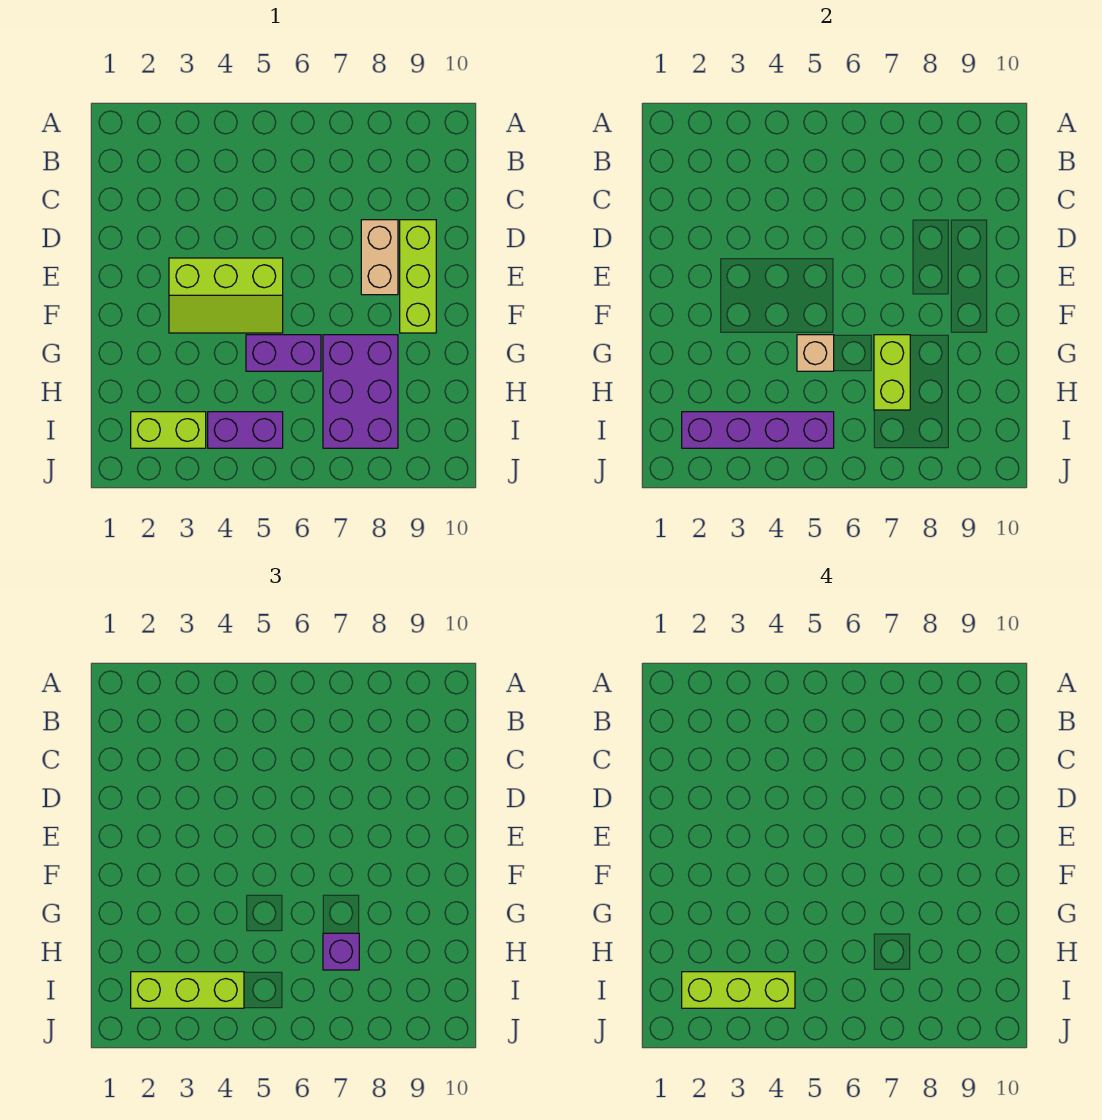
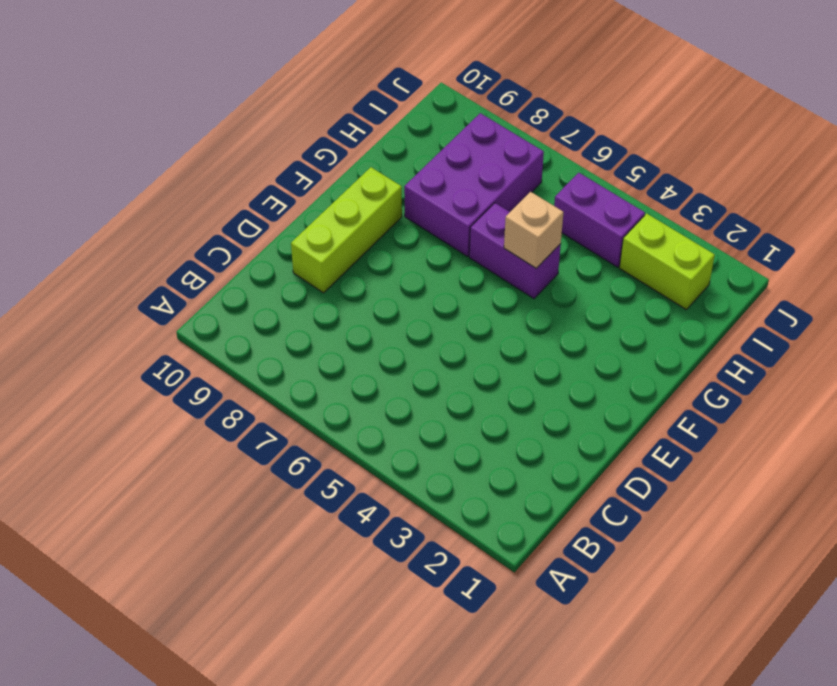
none -> tan brick D8:E8 level 1
none -> lime slope E3:F5 level 1 top E
none -> lime brick G7:H7 level 2

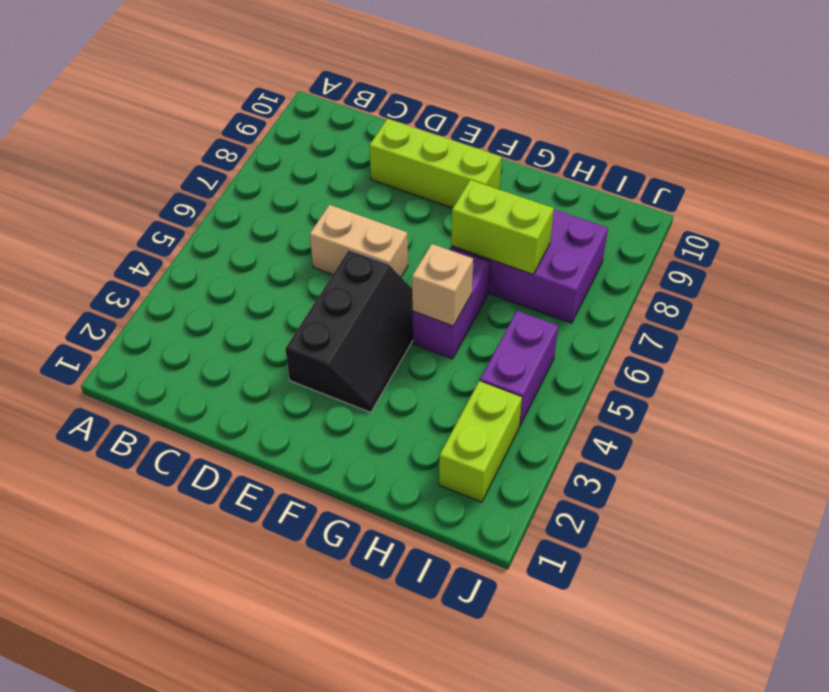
tan brick D6:E6 level 1 -> tan brick D8:E8 level 1
black slope E3:F5 level 1 top E -> lime slope E3:F5 level 1 top E
none -> purple brick I2:I5 level 2
none -> purple brick H7 level 3
none -> lime brick I2:I4 level 3

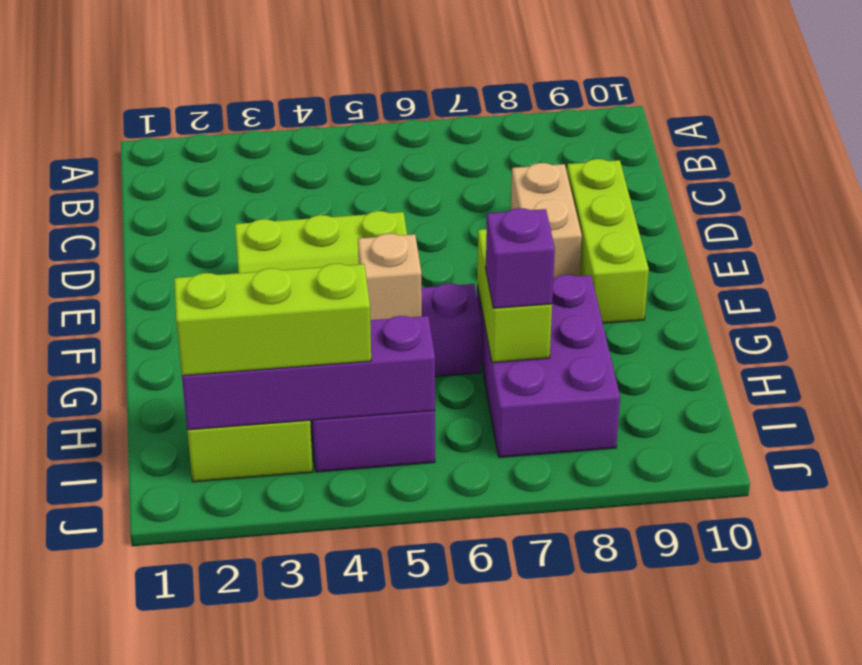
none -> lime brick I2:I4 level 4

